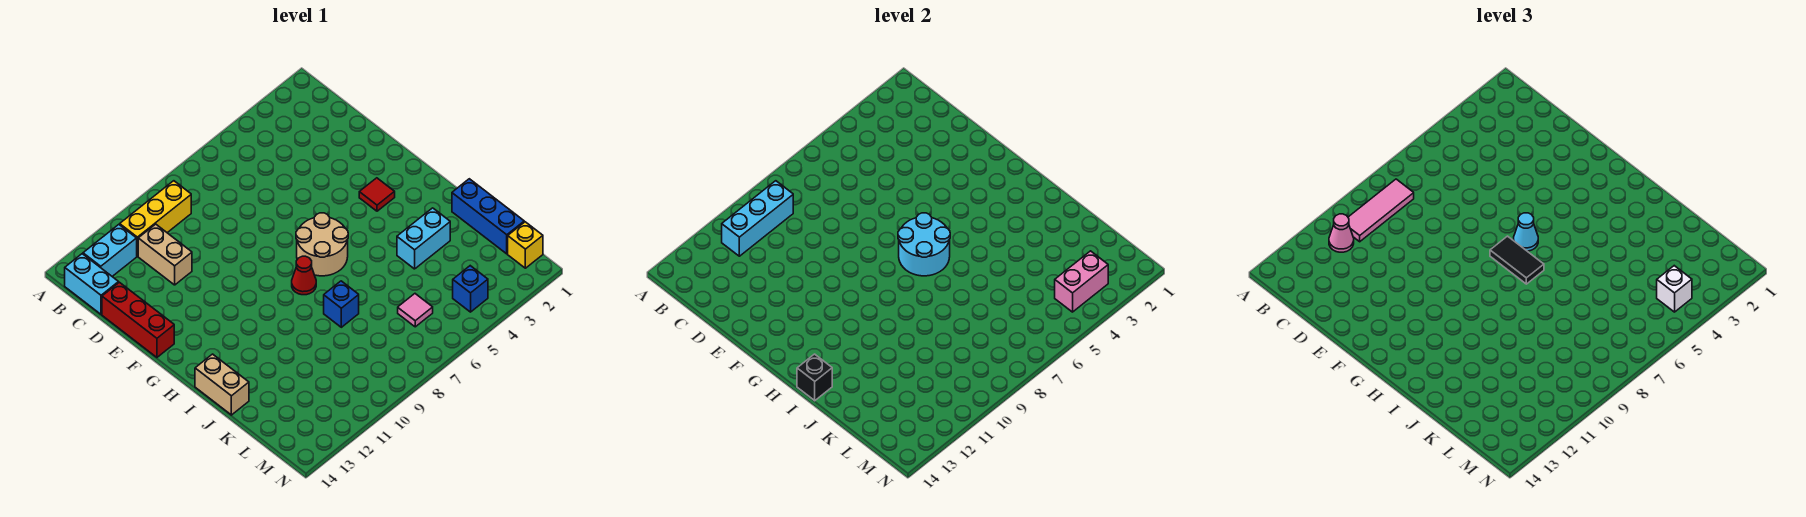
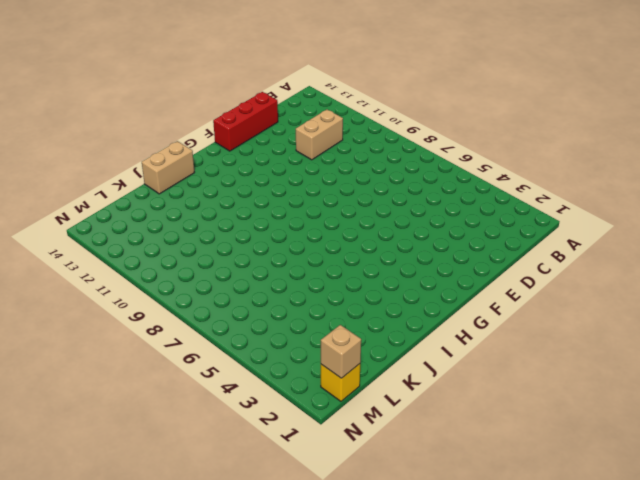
tan brick M1 level 2 -> none
none -> yellow brick B9:B11 level 1
none -> cyan brick B12:B13 level 1
none -> cyan brick B14:C14 level 1

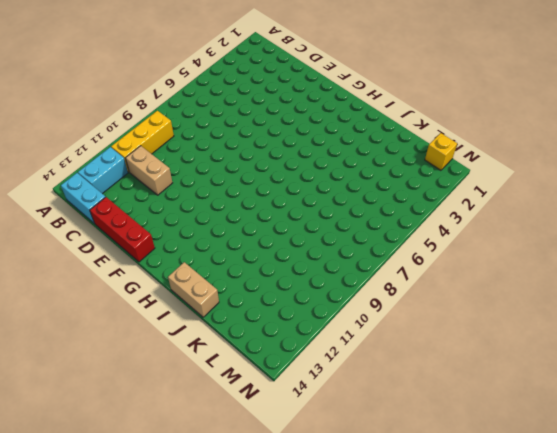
none -> red tile G3 level 1
none -> tan round brick G6:H7 level 1
none -> red cone H8 level 1

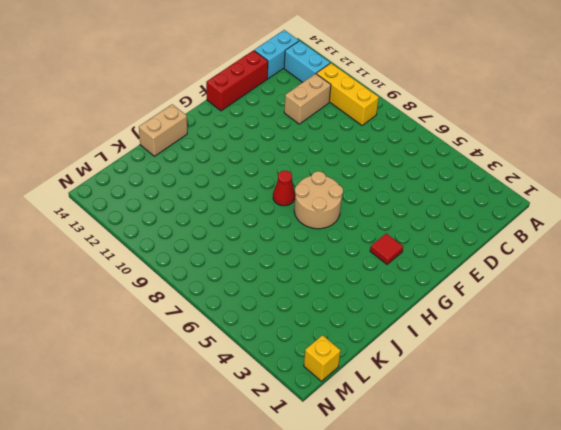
none -> blue brick J1:L1 level 1
none -> cyan brick J3:J4 level 1
none -> blue brick J8 level 1

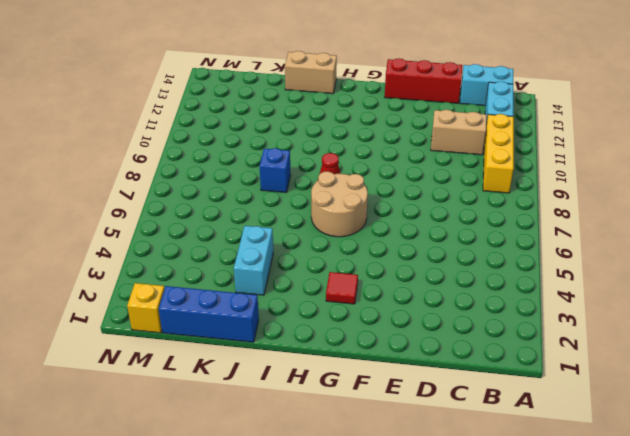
none -> pink tile L6 level 1
none -> blue brick M4 level 1
none -> cyan brick B9:B11 level 2

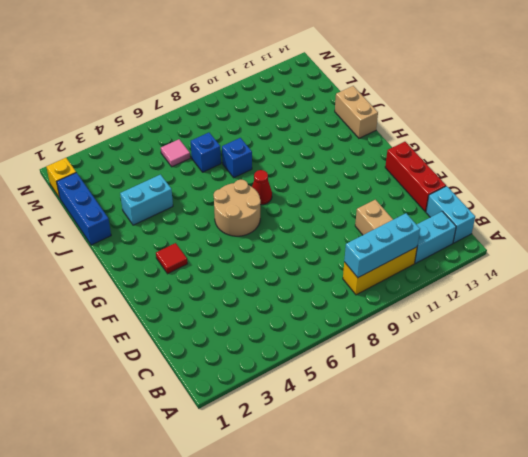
blue brick K7 level 1 -> blue brick M4 level 1
none -> cyan round brick G6:H7 level 2
none -> black brick I14 level 2
none -> pink brick M3:M4 level 2

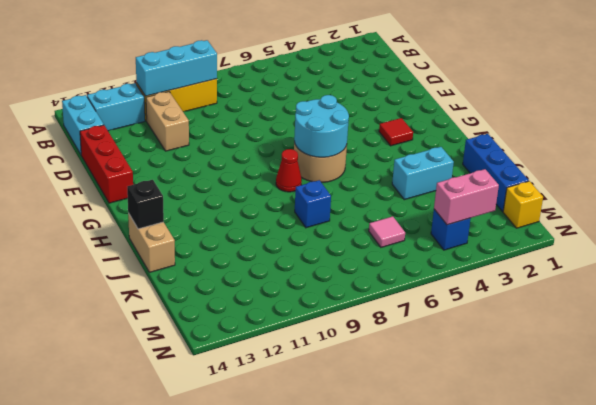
none -> pink tile B8:B10 level 3
none -> pink cone B11 level 3
none -> cyan cone G6 level 3

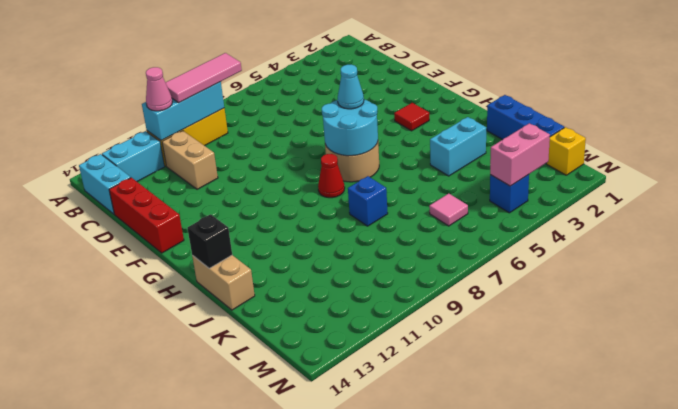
none -> black tile G7:H7 level 3
none -> white brick M4 level 3

